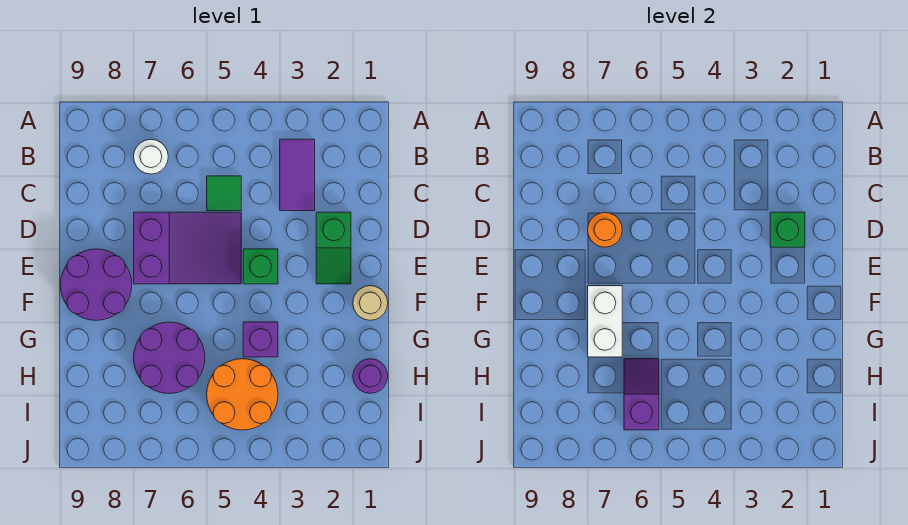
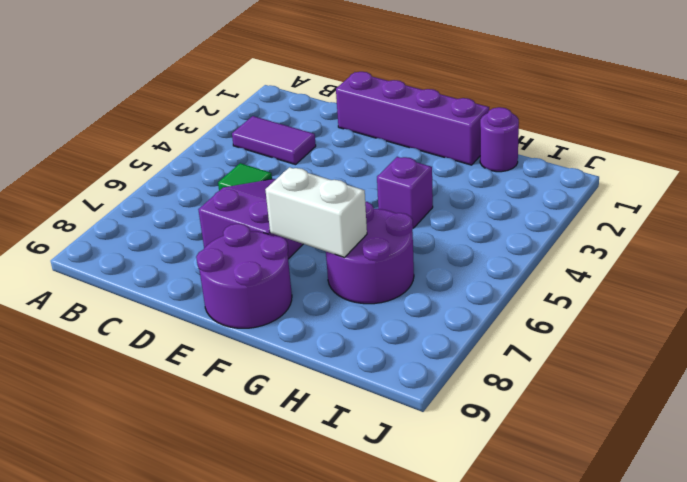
purple brick D1:G1 level 1 -> tan round brick F1 level 1
none -> white round brick B7 level 1
none -> green slope D2:E2 level 1 top D
none -> green brick E4 level 1

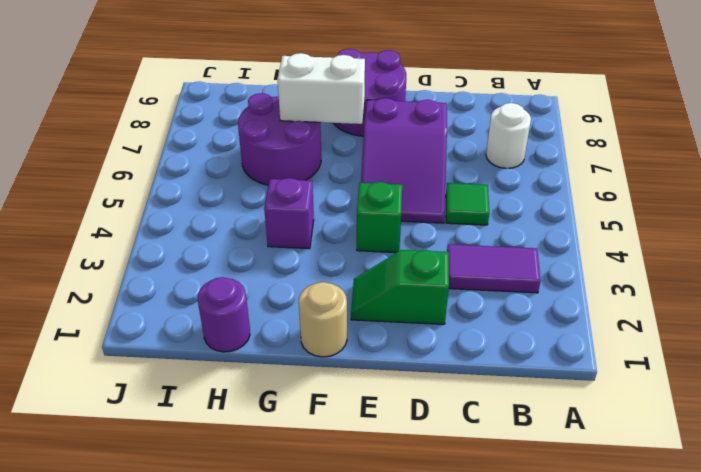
none -> orange round brick H4:I5 level 1
none -> green brick D2 level 2
none -> orange round brick D7 level 2

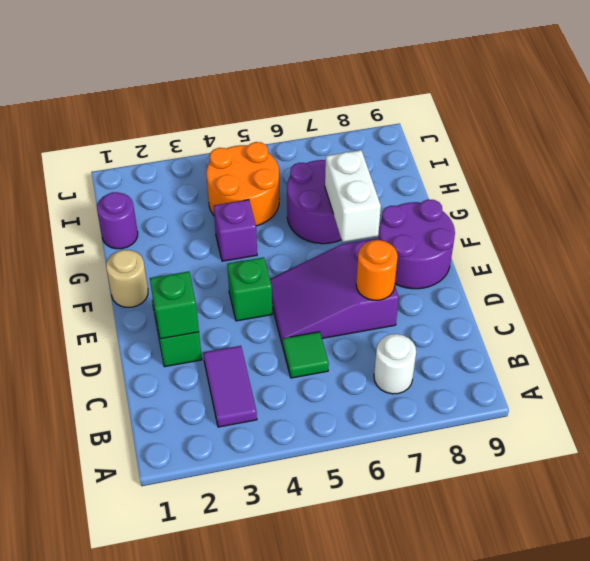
none -> purple slope H6:I6 level 2 top I

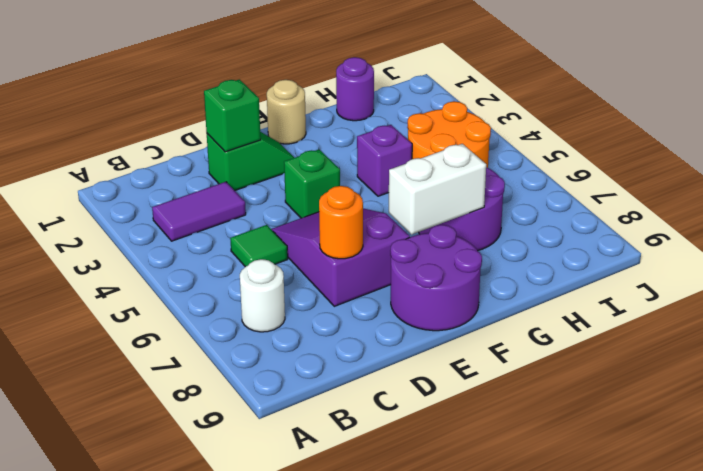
none -> purple slope H6:I6 level 2 top I

